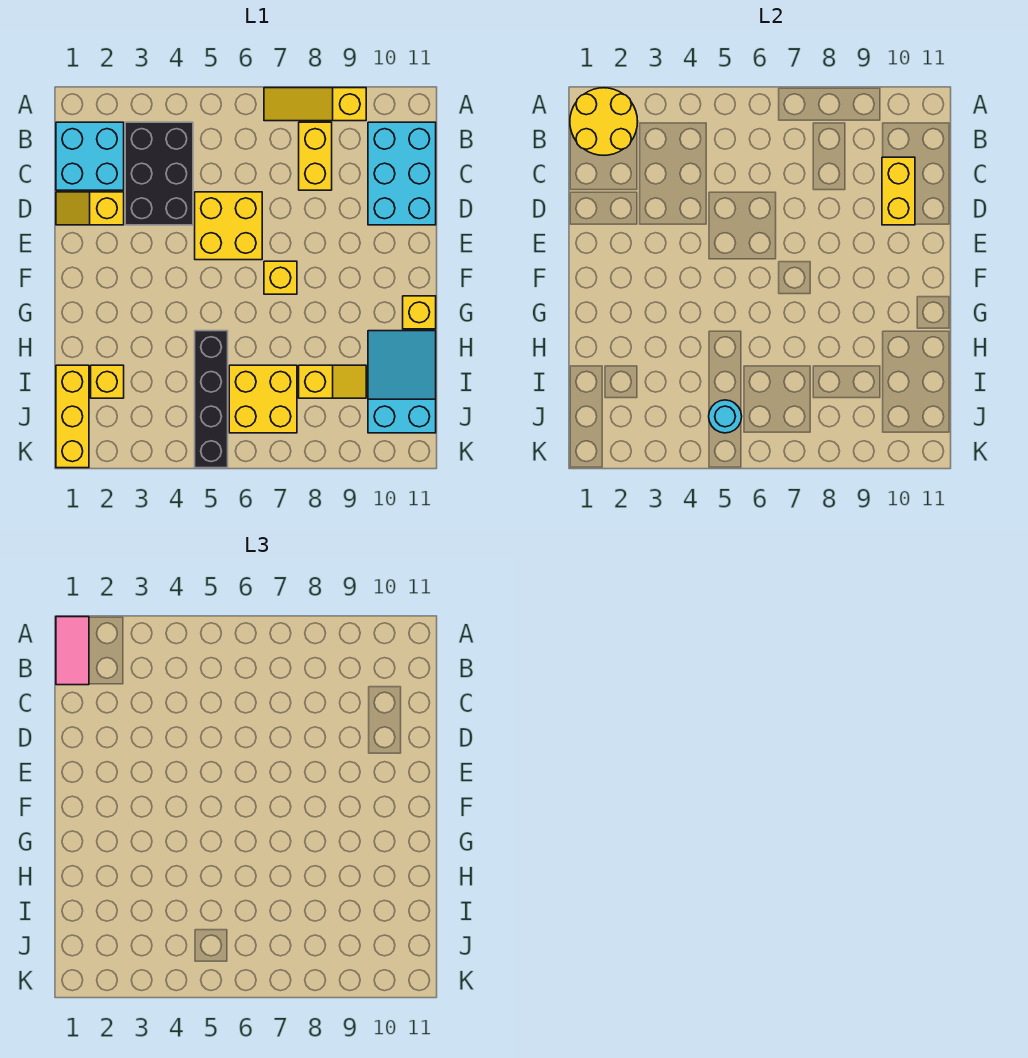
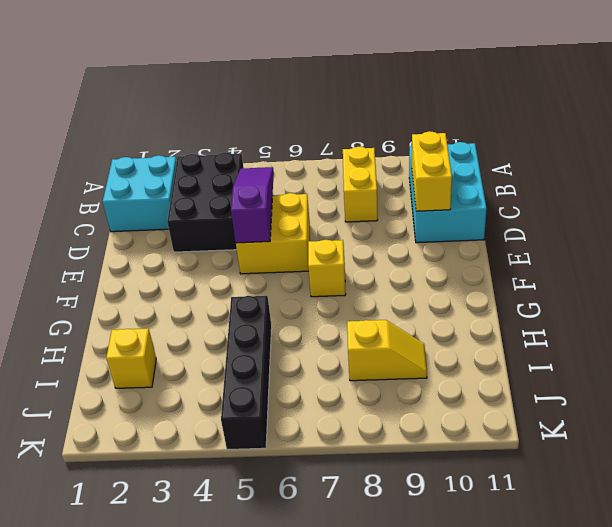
purple slope C5:E5 level 2 top E -> none
none -> yellow slope A7:A9 level 1 top 9
none -> yellow slope D1:D2 level 1 top 2
none -> yellow brick G11 level 1

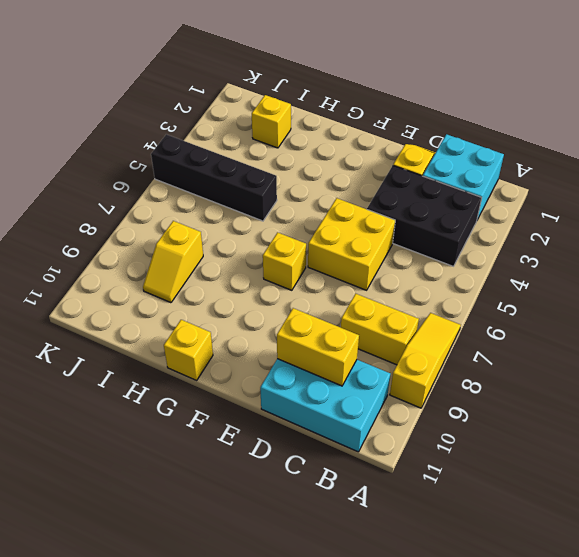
none -> cyan slope H10:J11 level 1 top J
none -> yellow brick I1:K1 level 1
none -> yellow brick I6:J7 level 1

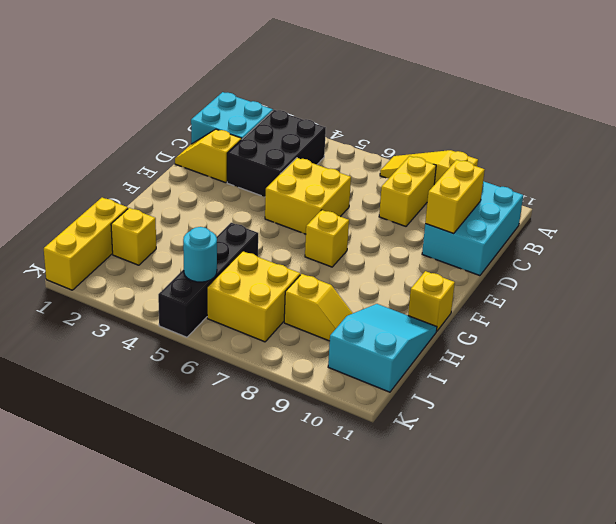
none -> yellow round brick A1:B2 level 2
none -> pink tile A1:B1 level 3

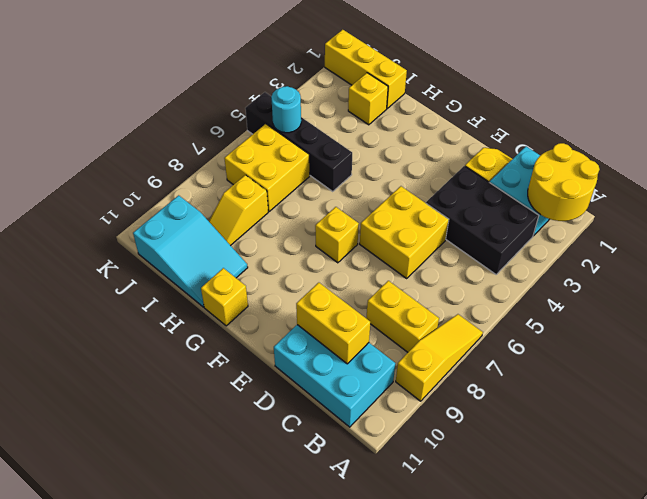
none -> pink tile A1:B1 level 3

